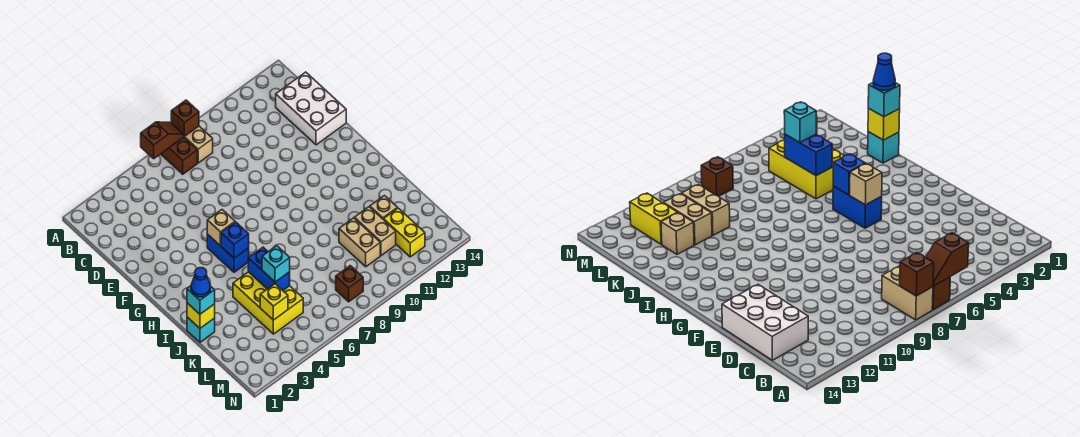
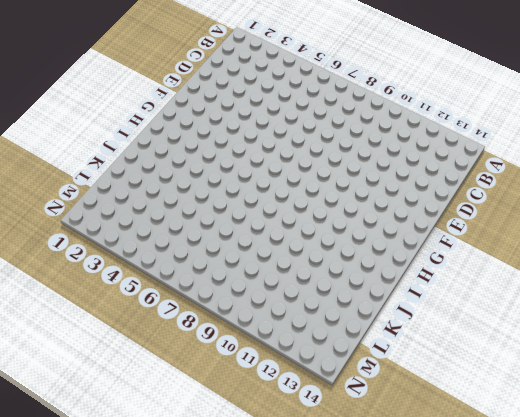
none -> brown brick A7:B7 level 1
none -> tan brick A8:B8 level 1
none -> white brick C13:E14 level 1

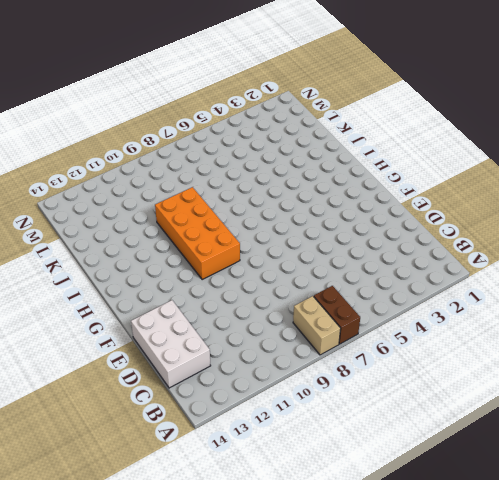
orange brick G9:J10 level 1 -> none
none -> blue brick G5:H5 level 1
none -> cyan brick J1 level 1
none -> yellow brick J4:L5 level 1

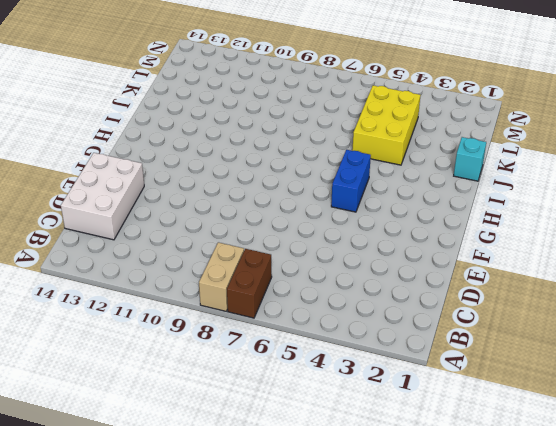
none -> tan brick K10:L10 level 1
none -> tan brick K11:L11 level 1
none -> tan brick K12 level 1

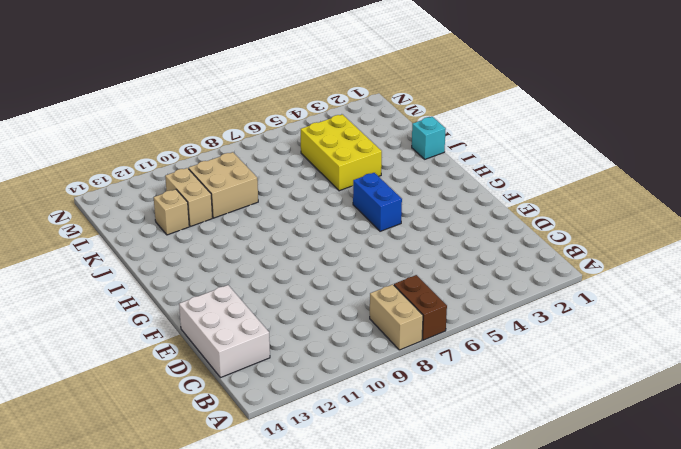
tan brick K9:L10 level 1 -> tan brick K10:L10 level 1
none -> yellow brick L12:M12 level 1
none -> brown brick M8 level 1
none -> brown slope A6:A7 level 2 top 6

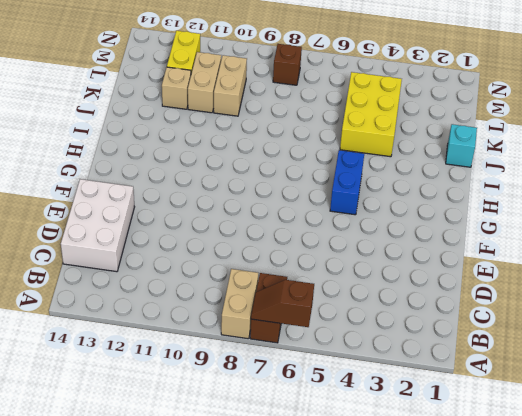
none -> brown brick A8 level 2
none -> tan brick G5 level 2
none -> blue brick H5 level 2

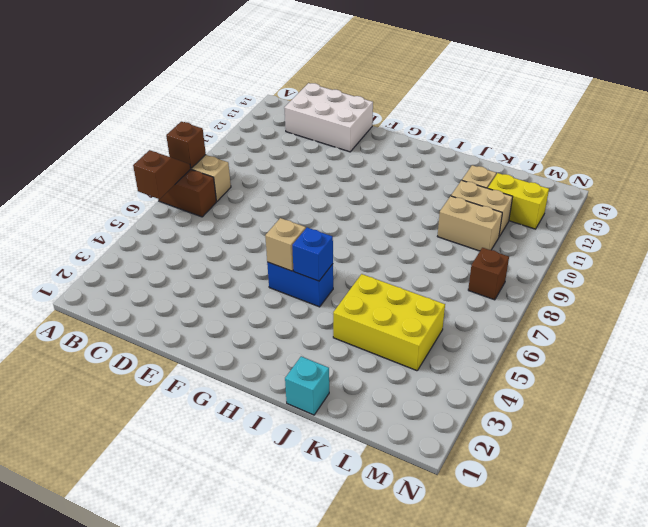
none -> yellow brick J1 level 2
none -> blue brick J5:K5 level 2
none -> yellow brick L4 level 2

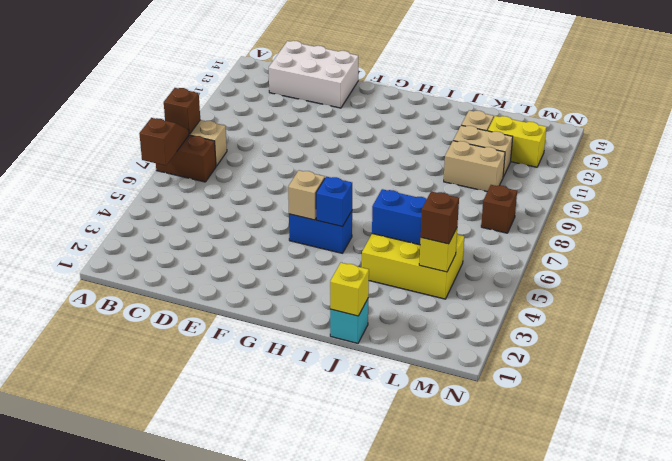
brown brick L4 level 3 -> none
none -> cyan brick J1 level 3
none -> cyan brick K5 level 3
none -> blue cone J1 level 4

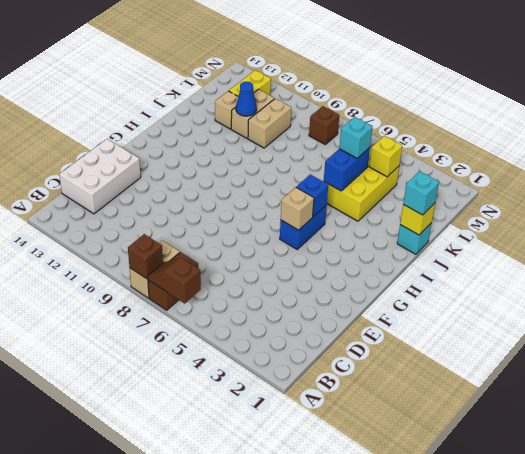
blue cone K11 level 2 -> blue cone J1 level 4

